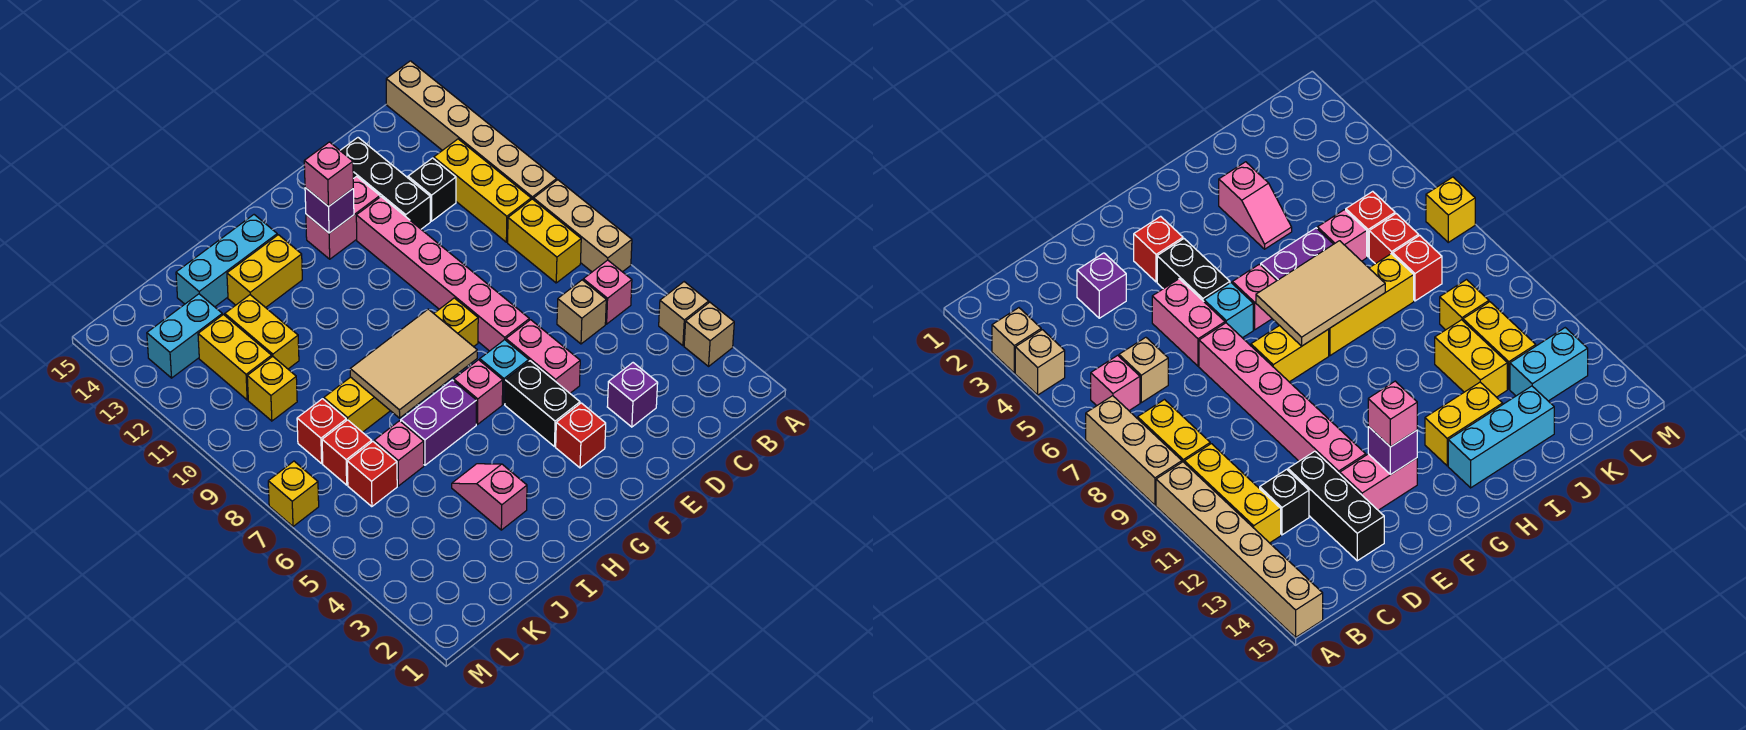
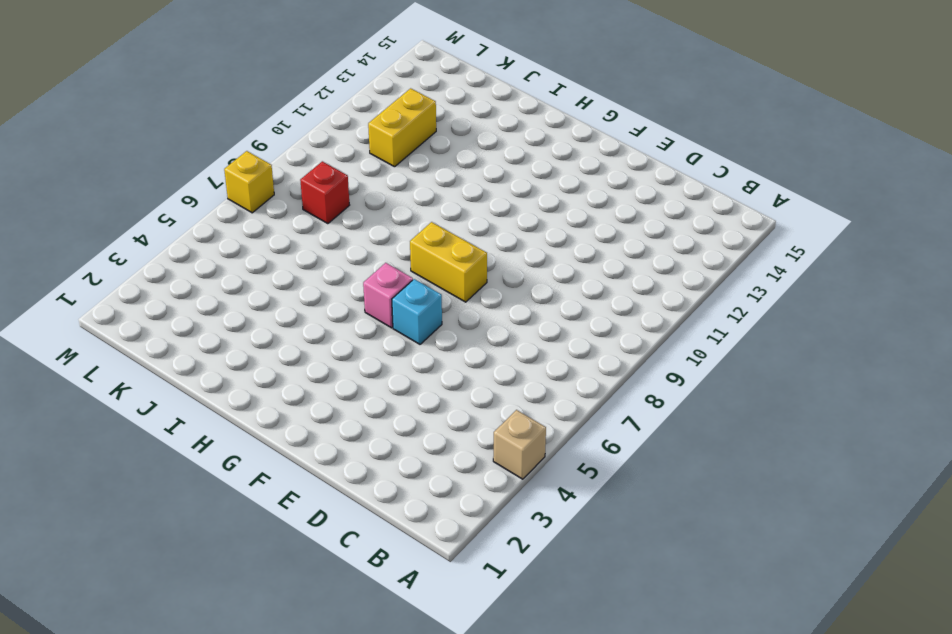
none -> tan brick A3 level 1
none -> tan brick A7:A9 level 1
none -> tan brick A10:A15 level 1
none -> pink brick B6 level 1

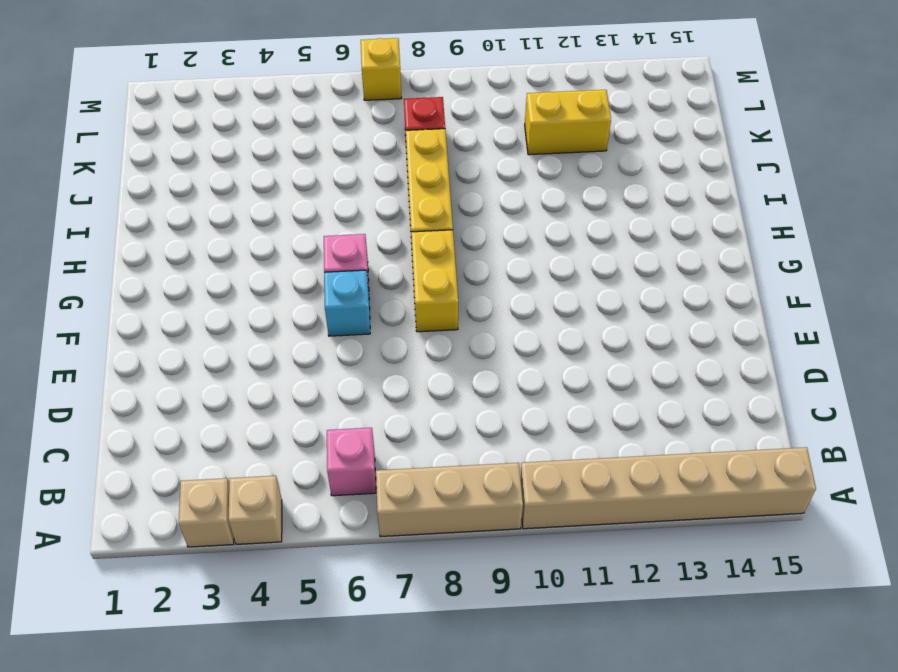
none -> yellow brick B8:B9 level 1
none -> yellow brick B10:B12 level 1
none -> tan brick C6 level 1
none -> black brick C12 level 1

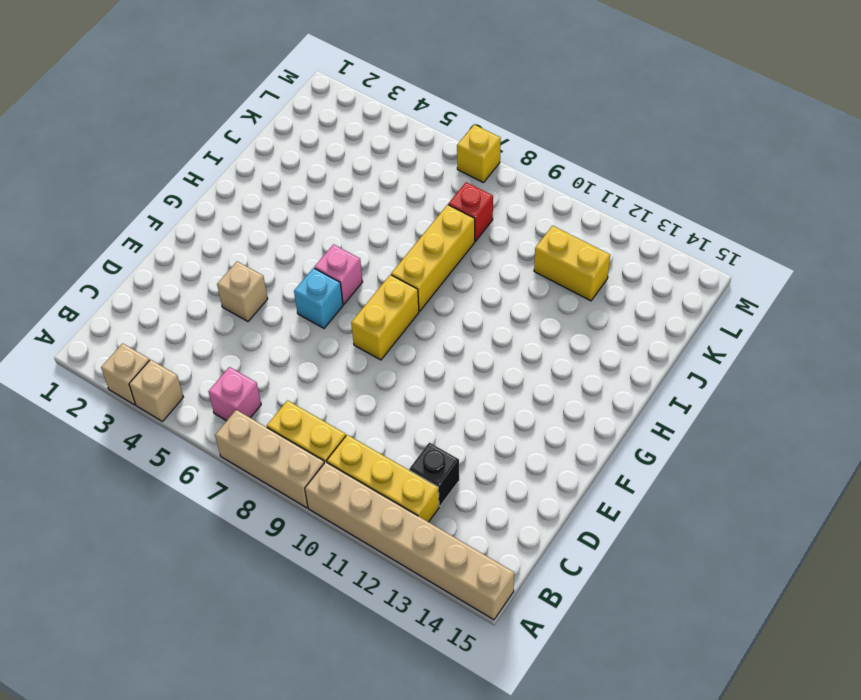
tan brick E4 level 1 -> tan brick C6 level 1
none -> purple brick D3 level 1
none -> black brick D12:D14 level 1
none -> pink brick E5:E6 level 1
none -> pink brick E7:E12 level 1

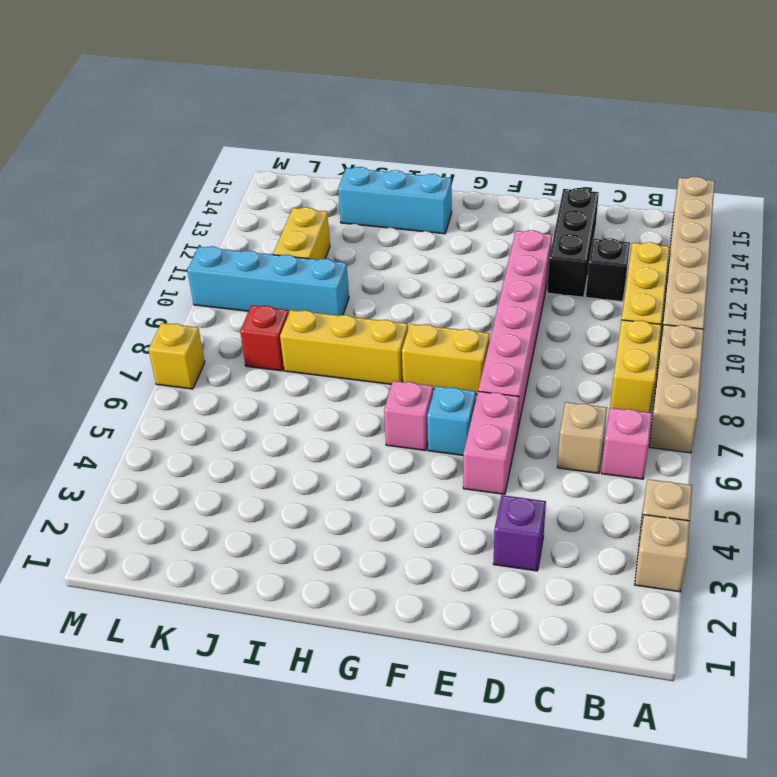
cyan brick J10:M10 level 1 -> yellow brick K10 level 1
none -> pink brick E13:F13 level 1
none -> red brick F3 level 1
none -> black brick F4:F5 level 1
none -> purple brick H6:I6 level 1

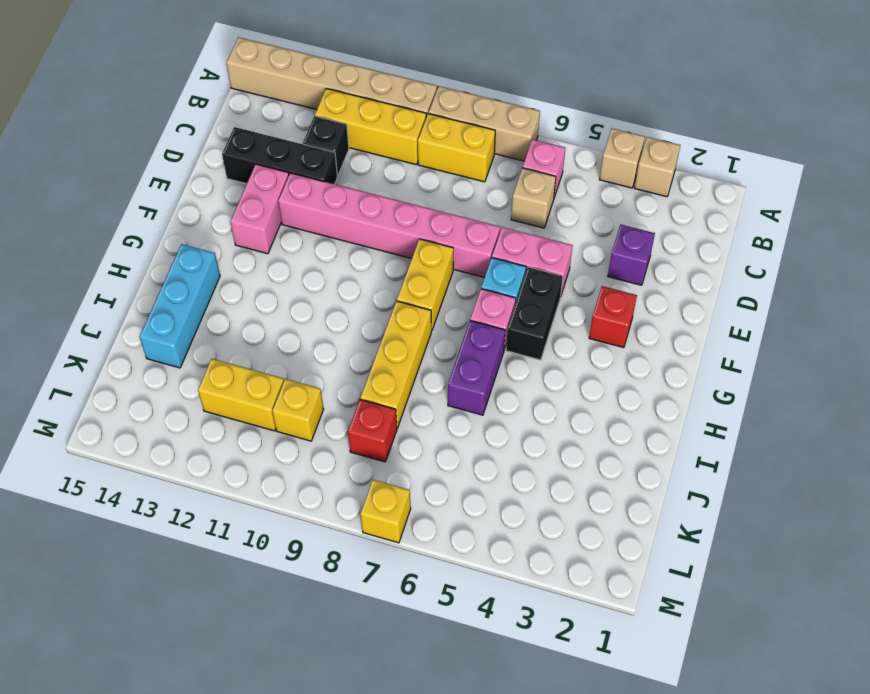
black brick F5:G5 level 1 -> black brick F4:F5 level 1
none -> yellow brick H13:I13 level 1
none -> pink slope I3:I4 level 1 top 3
none -> pink brick J6 level 1
none -> yellow brick J11:J12 level 1

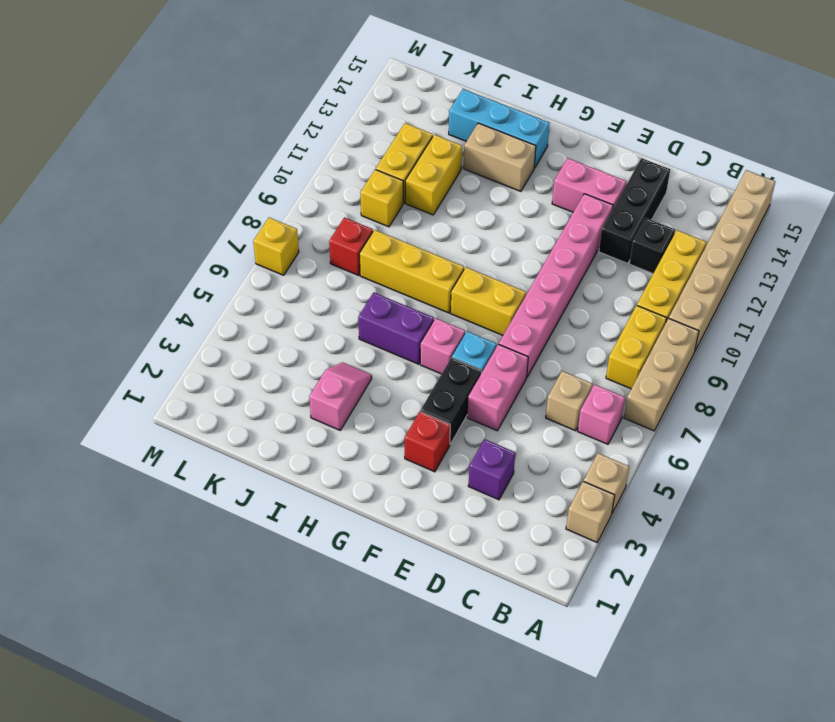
tan brick H13:I13 level 1 -> yellow brick H13:I13 level 1
none -> pink brick J6 level 1
none -> red brick K6 level 1
none -> red brick K7 level 1
none -> cyan brick K13:L13 level 1

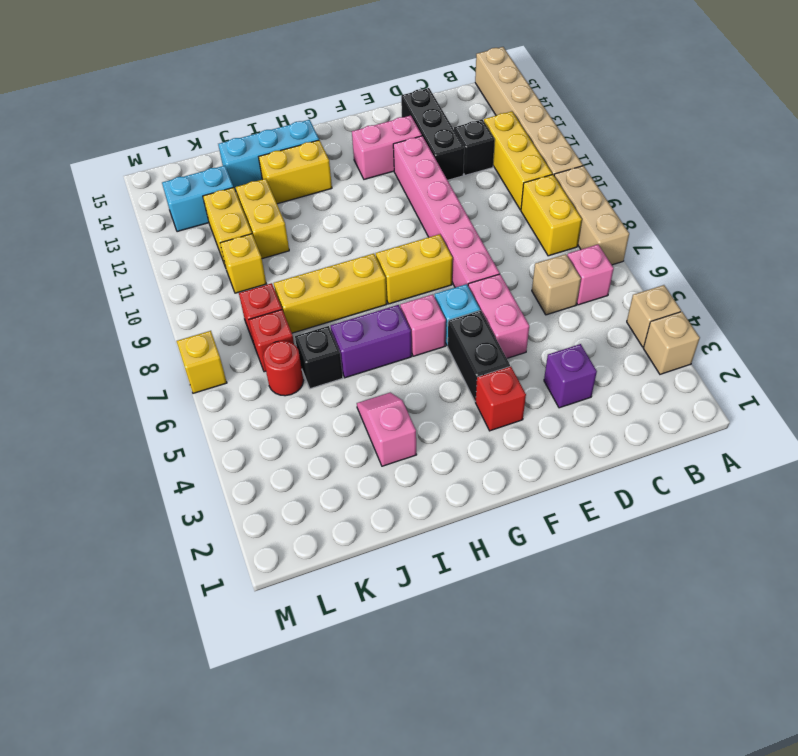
black brick J6 level 1 -> pink brick J6 level 1
red round brick K6 level 1 -> red brick K6 level 1
none -> purple brick F13 level 2
none -> tan tile G7:I8 level 2
none -> pink brick F13 level 3

